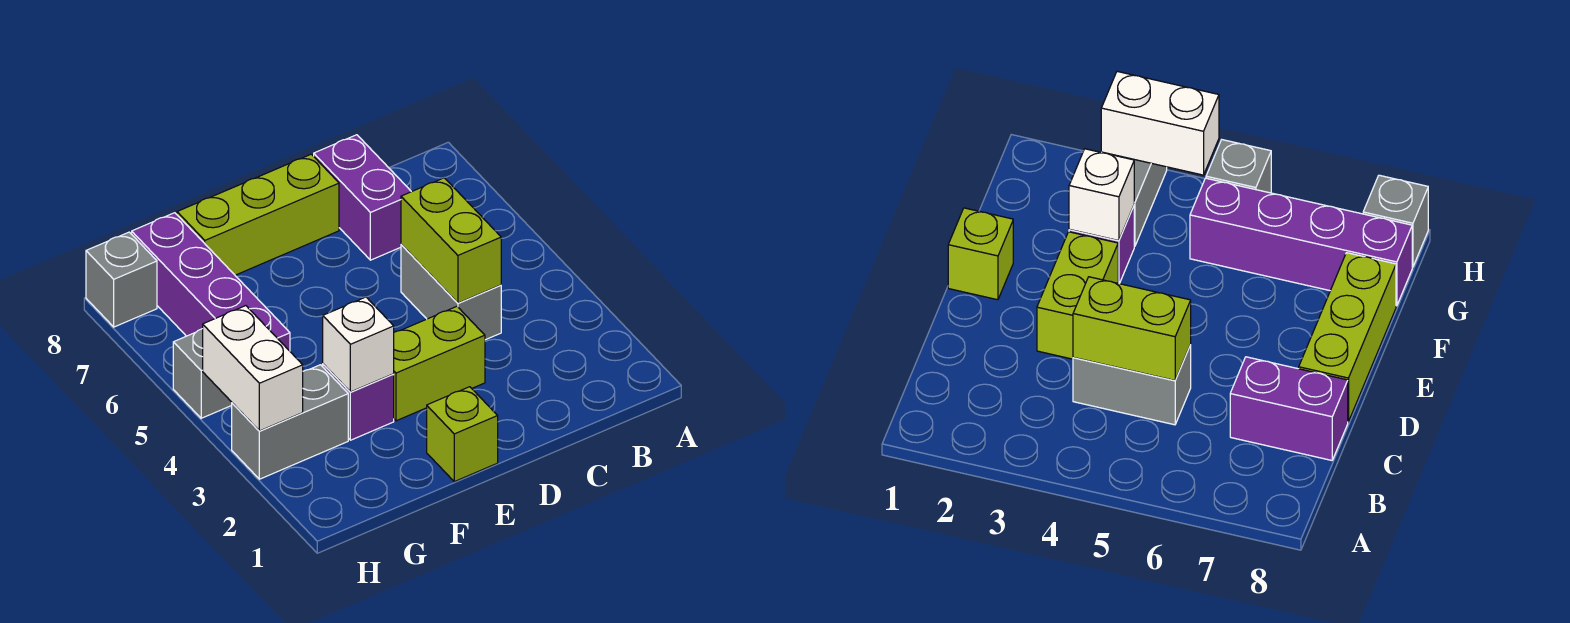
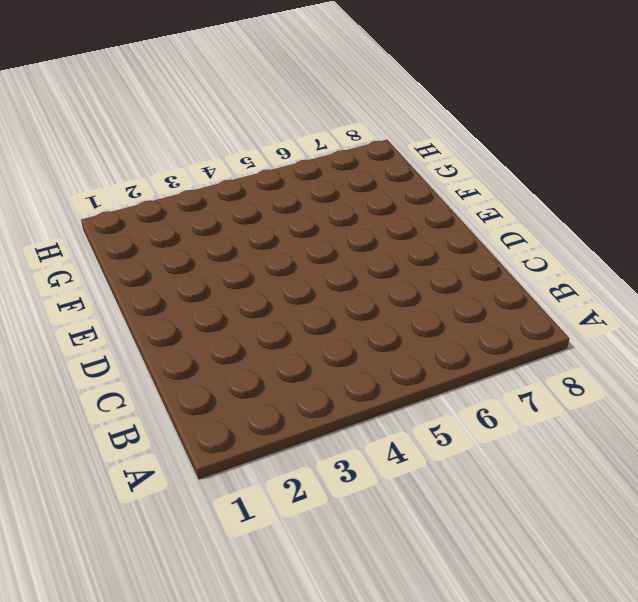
none -> grey brick C4:C5 level 1
none -> purple brick C7:C8 level 1
none -> lime brick D3:E3 level 1

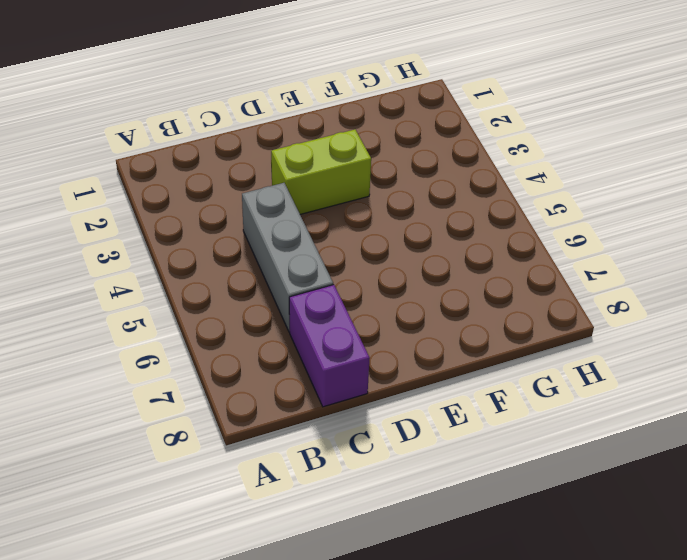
grey brick C4:C6 level 1 -> grey brick C4:C5 level 1
none -> lime brick D8:F8 level 1
none -> lime brick E1 level 1
none -> purple brick F3 level 1

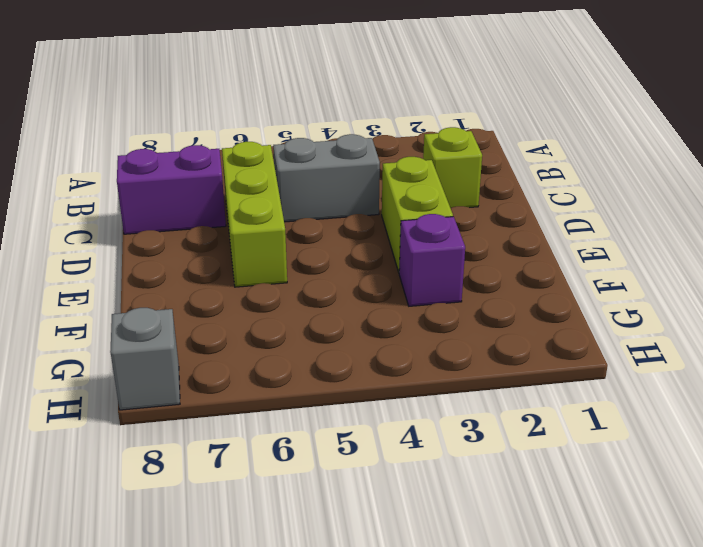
lime brick C2 level 1 -> lime brick E1 level 1
lime brick C6:E6 level 1 -> lime brick D8:F8 level 1
none -> grey brick G3:H3 level 1
none -> purple brick G5:G8 level 1
none -> grey brick H5 level 1

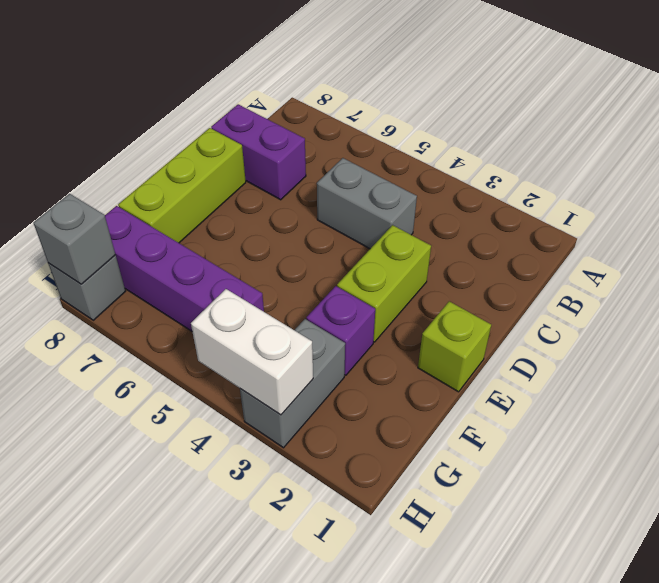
grey brick H8 level 2 -> grey brick H5 level 1
none -> lime brick C4:C5 level 2
none -> white brick F3 level 2

